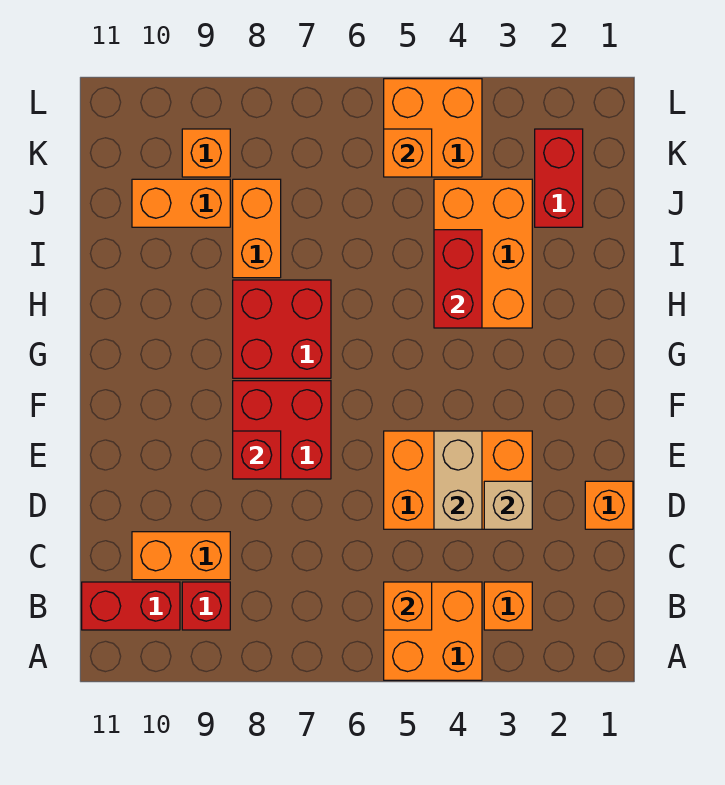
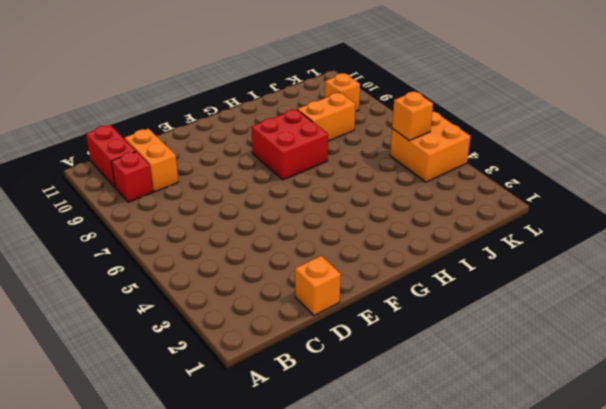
none -> orange brick A4:B5 level 1
none -> orange brick B3 level 1
none -> orange brick D3:E5 level 1

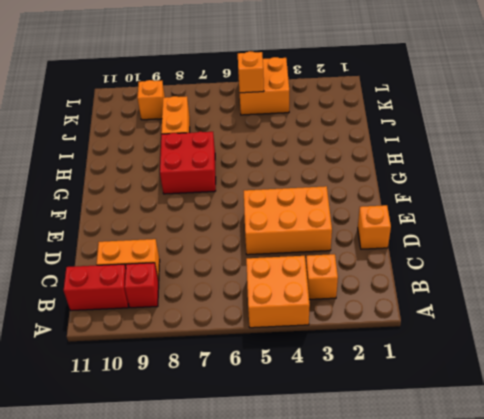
none -> red brick E7:F8 level 1
none -> orange brick H3:J4 level 1
none -> red brick J2:K2 level 1

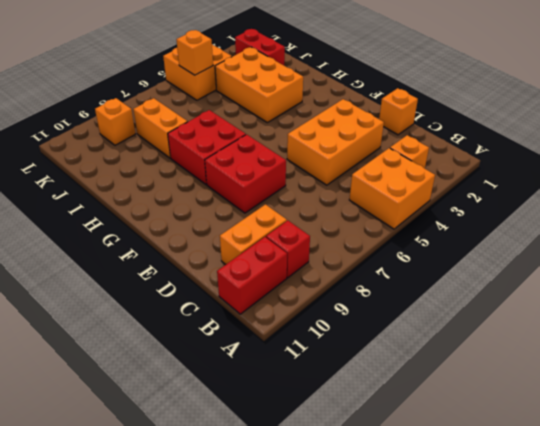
none -> orange brick J9:J10 level 1
none -> orange brick B5 level 2
none -> tan brick D3 level 2

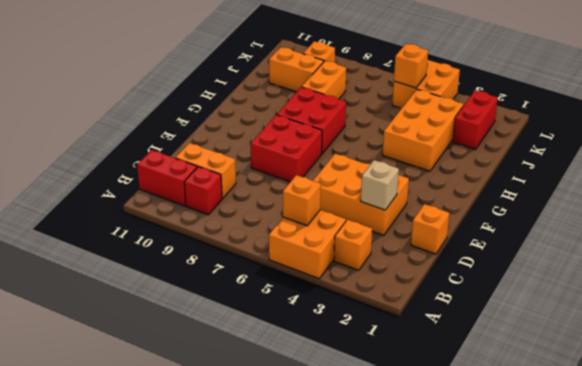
none -> tan brick D4:E4 level 2
none -> red brick E8 level 2
none -> red brick H4:I4 level 2

